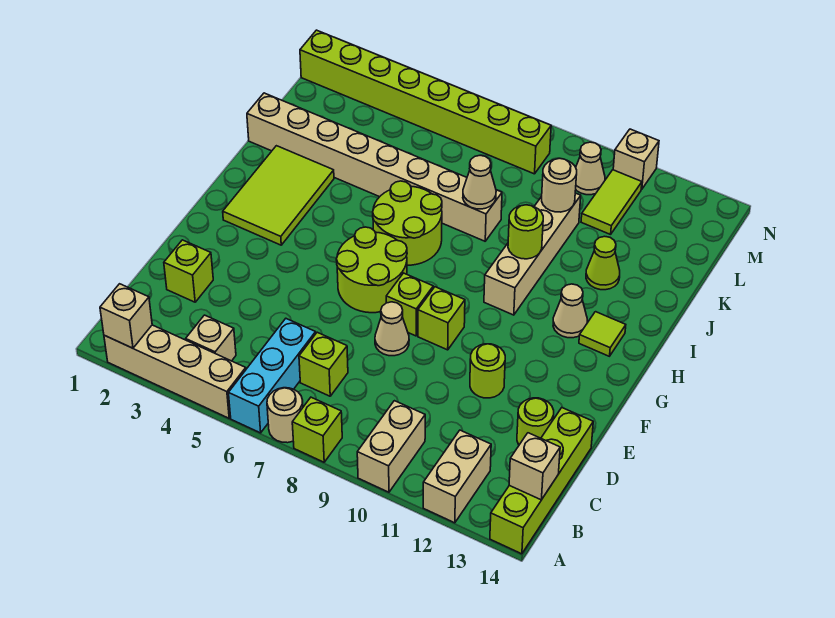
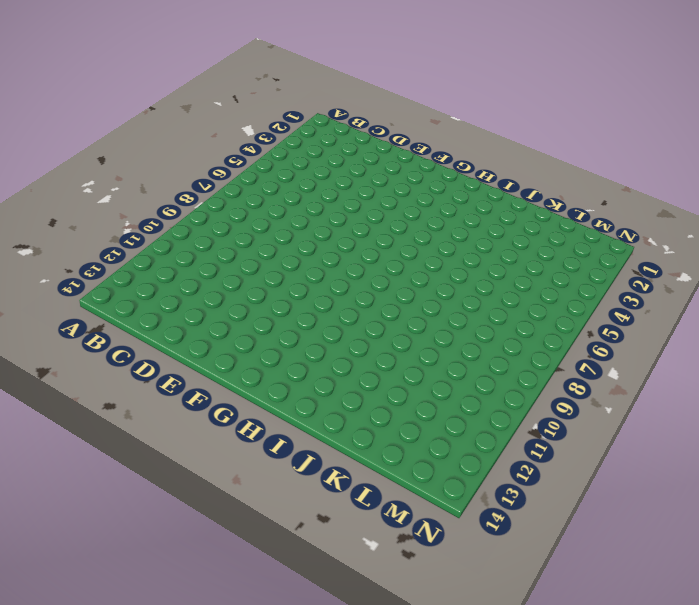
none -> tan brick A2:A5 level 1
none -> cyan brick A6:C6 level 1
none -> tan round brick A7 level 1
none -> lime brick A8 level 1

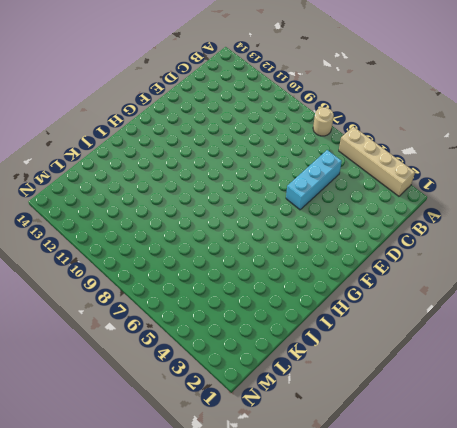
cyan brick C5:E5 level 1 -> cyan brick A6:C6 level 1
none -> lime brick A8 level 1
none -> tan brick A10:B10 level 1
none -> tan brick A12:B12 level 1
none -> lime brick A14:D14 level 1

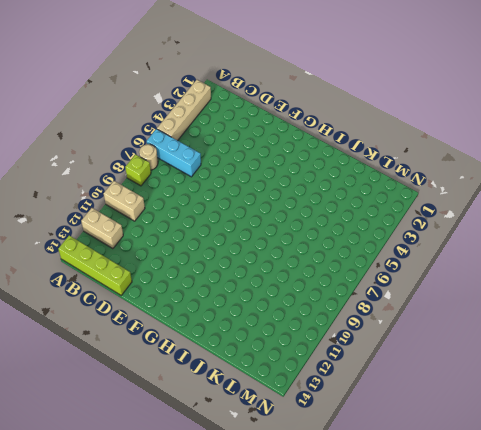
none -> tan brick B4 level 1
none -> lime brick C7 level 1
none -> lime brick D2 level 1
none -> lime round brick D13 level 1

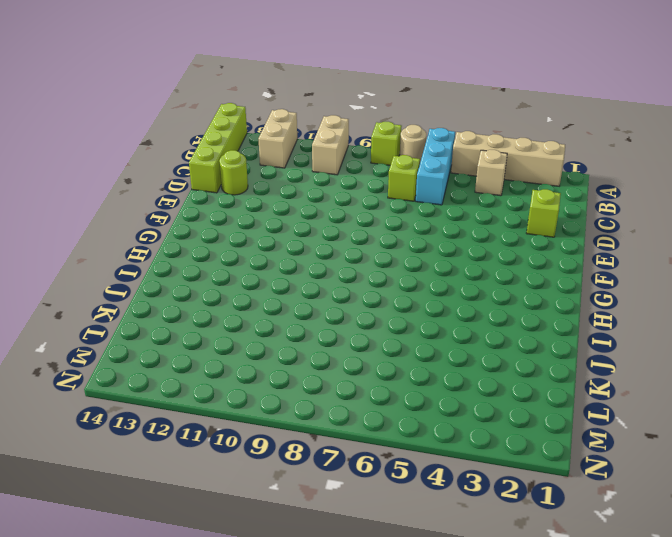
none -> tan cone E8 level 1
none -> lime round brick E11 level 1
none -> lime round brick F6:G7 level 1
none -> lime brick F8 level 1

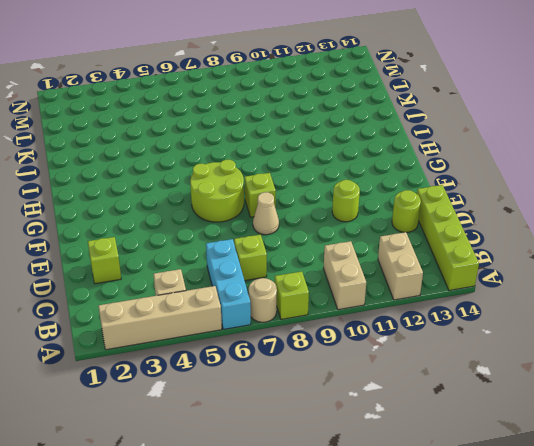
none -> lime brick F9 level 1
none -> lime tile G2:I3 level 1
none -> lime round brick H6:I7 level 1
none -> tan brick H10:K10 level 1

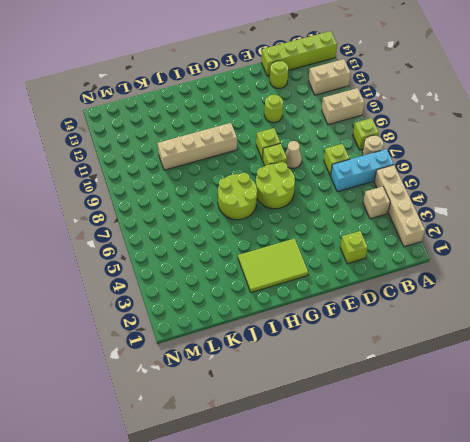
none -> tan cone H12 level 1
none -> lime tile H13 level 1
none -> tan brick J1:J8 level 1
none -> lime cone J12 level 1

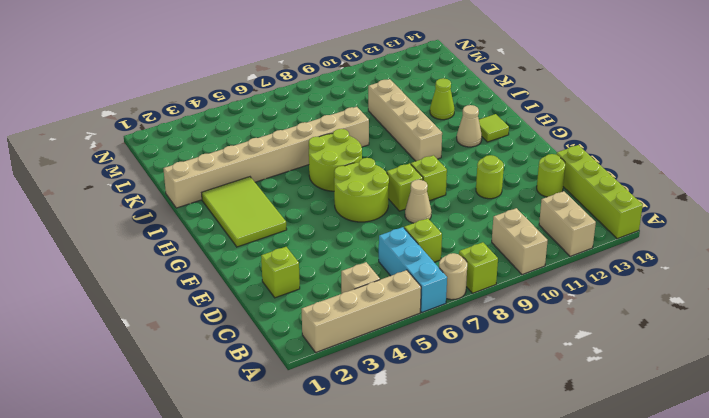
none -> lime tile L11:M11 level 1
none -> lime brick M1:M8 level 1
none -> tan cone M10 level 1
none -> tan brick N11 level 1

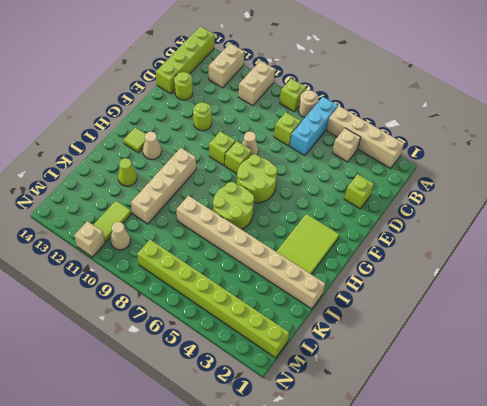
none -> tan brick A2 level 2
none -> tan brick B14 level 2
none -> lime round brick I10 level 2
none -> tan cone J8 level 2

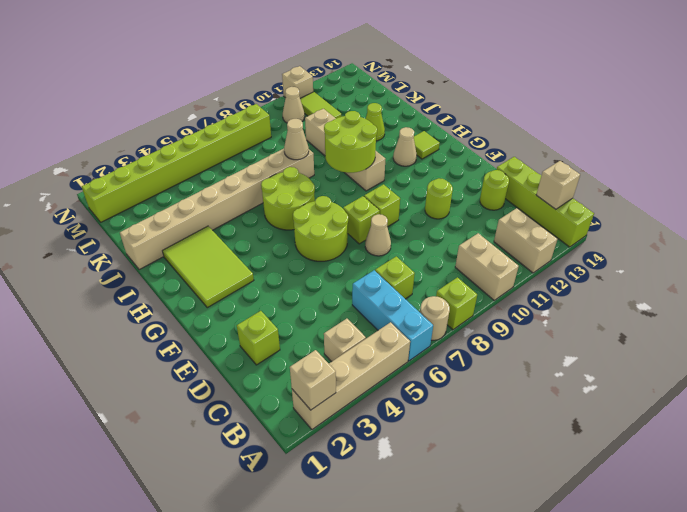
lime round brick H9:I10 level 2 -> lime round brick I10 level 2
none -> tan round brick K10 level 2

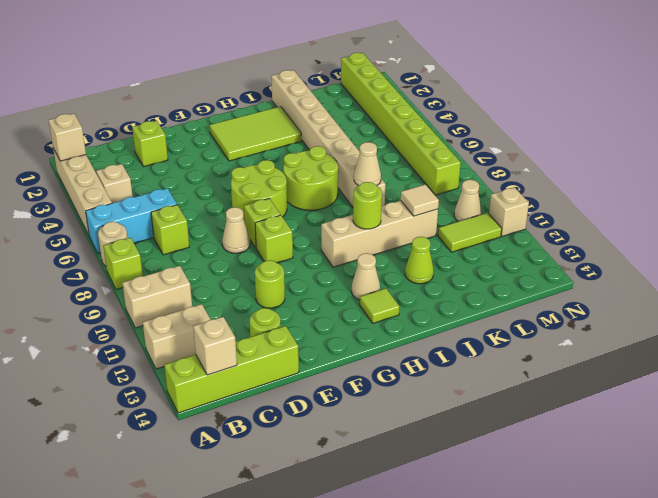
tan tile K10 level 2 -> tan round brick K10 level 2

